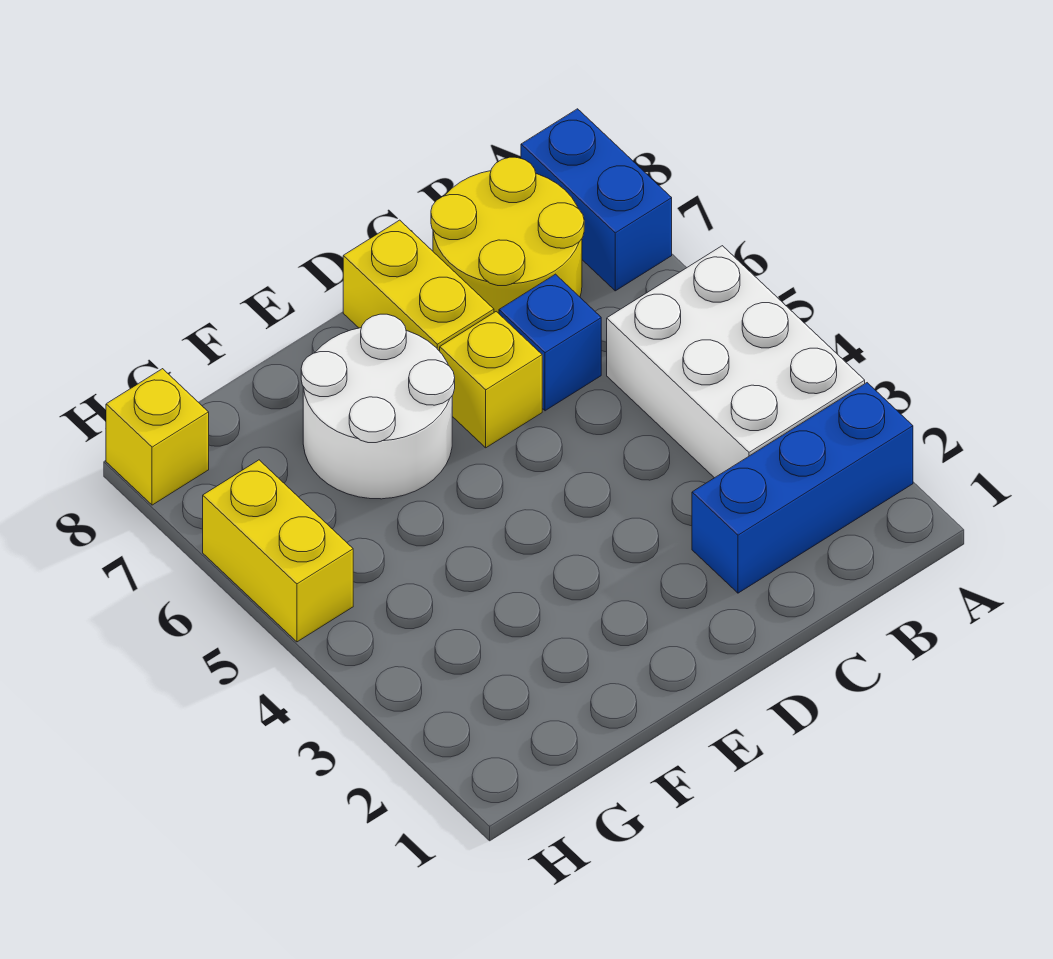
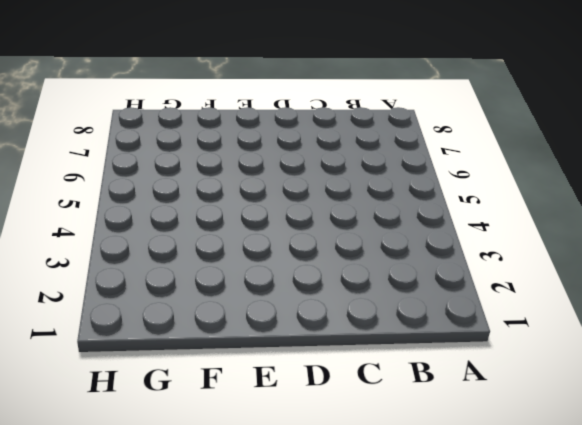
none -> blue brick A2:C2 level 1
none -> white brick A3:B5 level 1

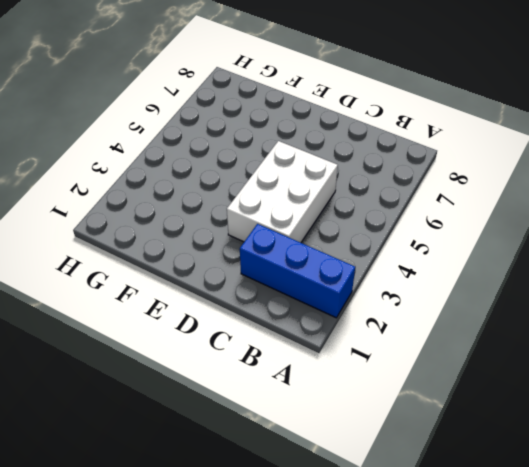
white brick C3:D5 level 1 -> white brick A3:B5 level 1
none -> blue brick A7:A8 level 1
none -> yellow round brick B7:C8 level 1

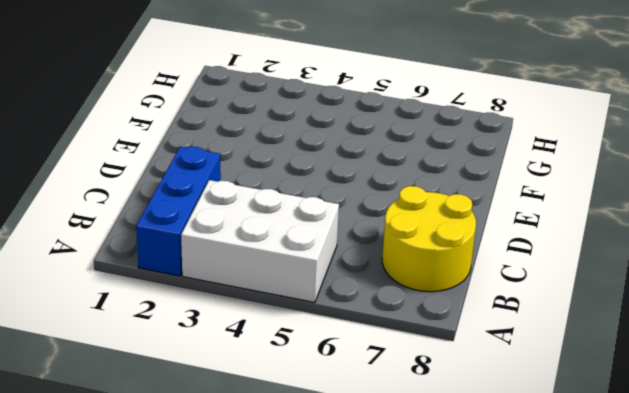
none -> blue brick A7:A8 level 1
none -> blue brick C6 level 1

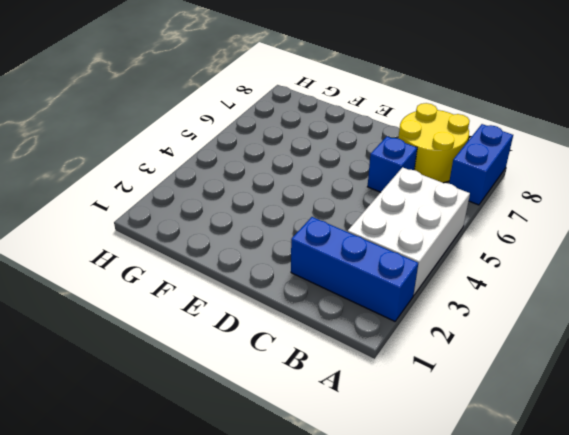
none -> yellow brick D6 level 1
none -> yellow brick D7:D8 level 1

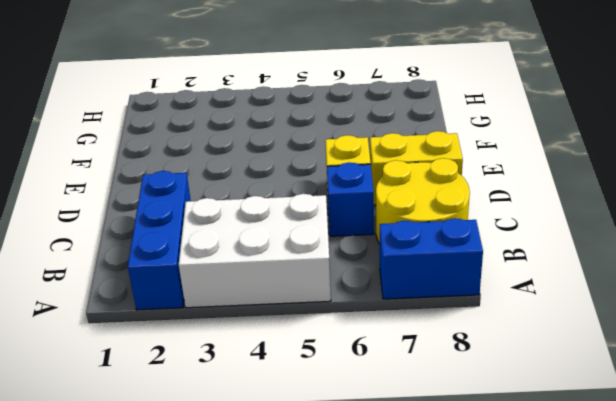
none -> white round brick E6:F7 level 1
none -> yellow brick H5:H6 level 1

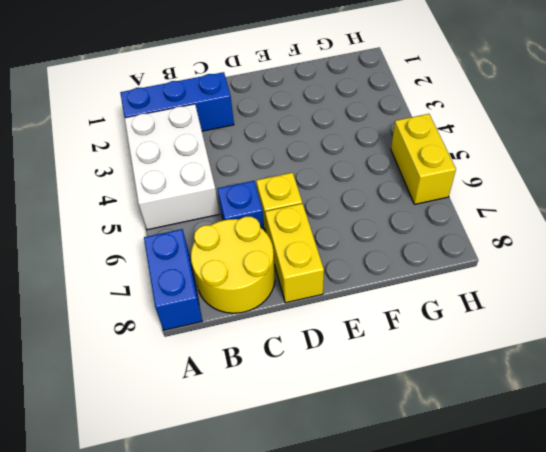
none -> white round brick E6:F7 level 1
none -> yellow brick H8 level 1

